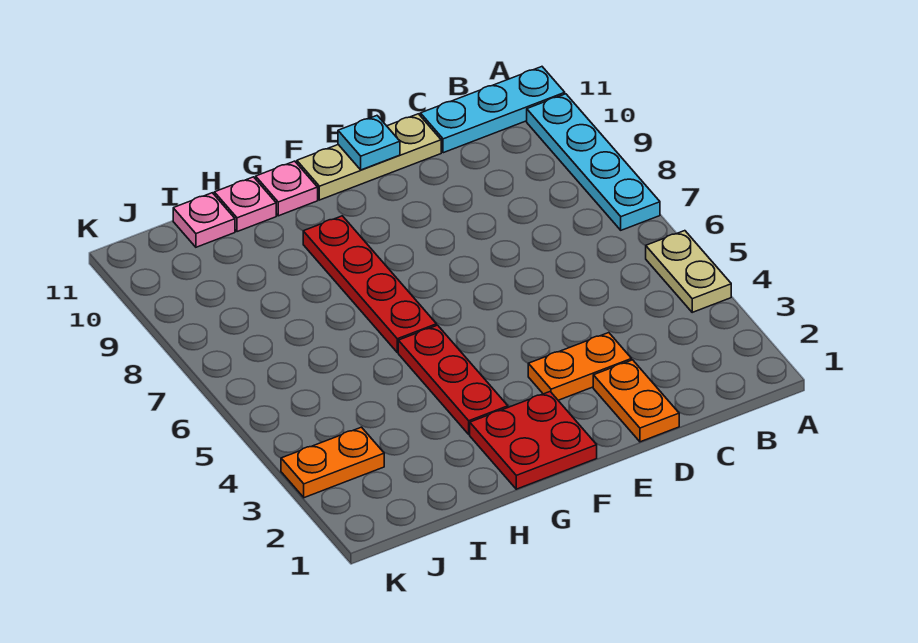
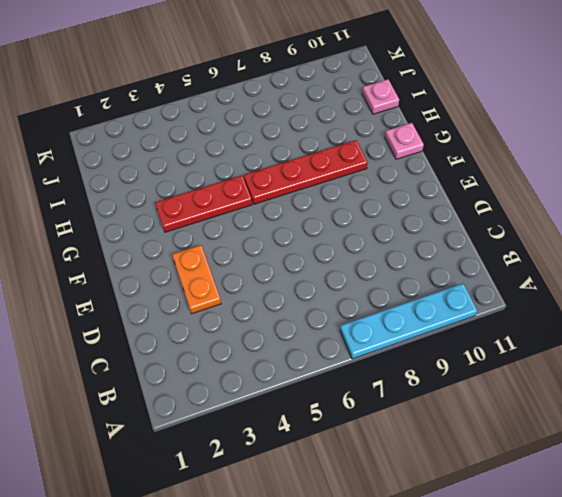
none -> tan plate A4:A5 level 1
none -> cyan plate A11:C11 level 1
none -> orange plate D1:D2 level 1

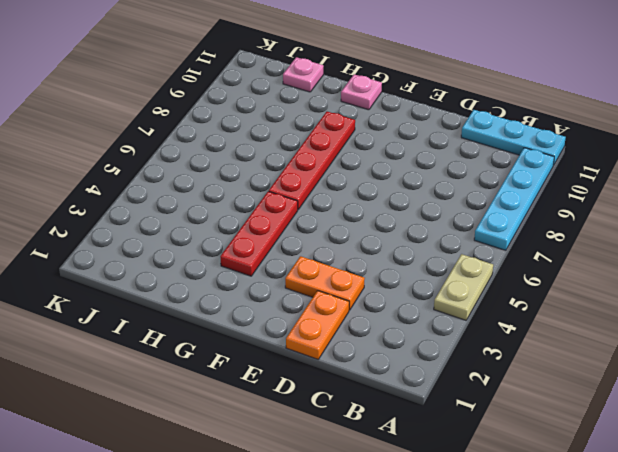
none -> tan plate D11:F11 level 1
none -> red plate F1:G2 level 1
none -> pink plate H11 level 1

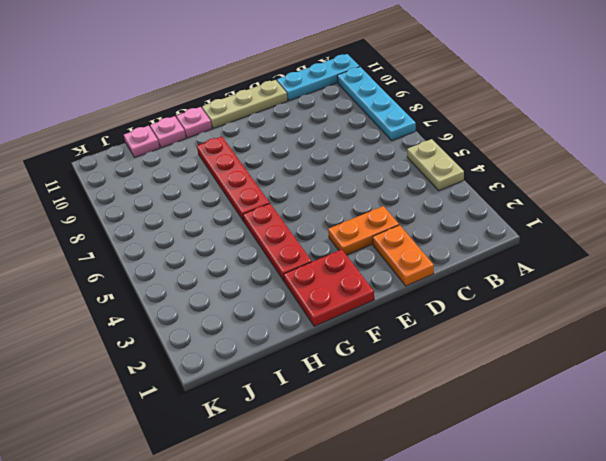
none -> orange plate J3:K3 level 1
none -> cyan plate E11 level 2

